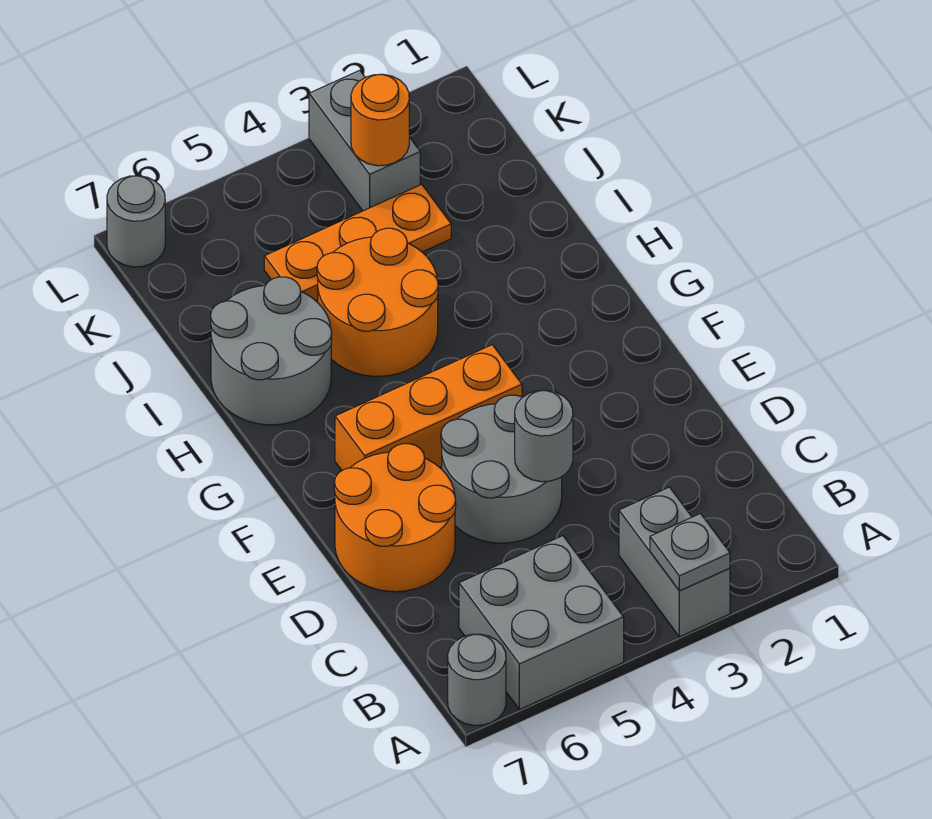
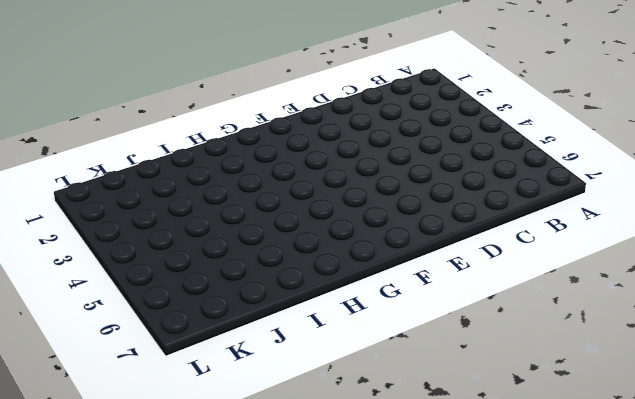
none -> grey brick A3:B3 level 1
none -> grey brick A5:B6 level 1
none -> grey round brick A7 level 1

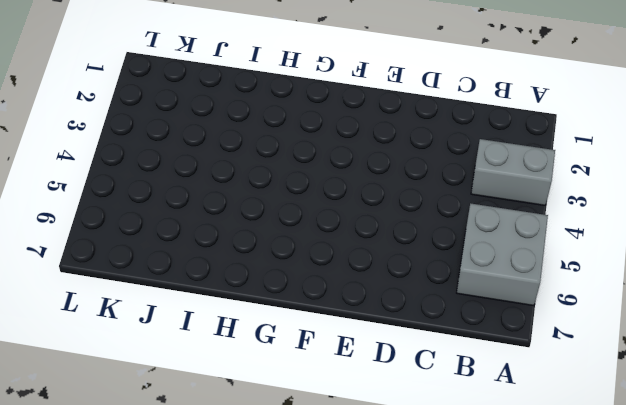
none -> grey round brick A7 level 1
none -> grey round brick D4:E5 level 1
none -> orange round brick D6:E7 level 1

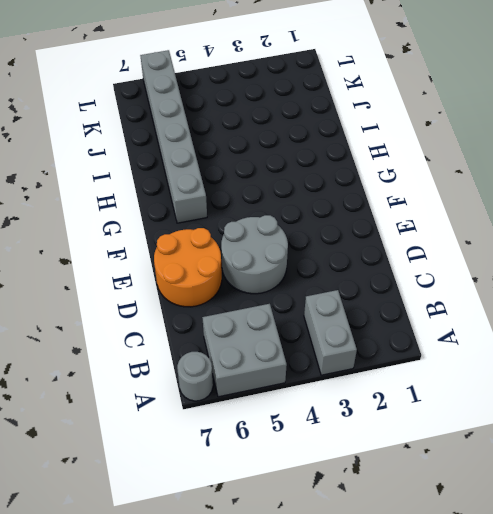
grey brick G6:L6 level 1 -> grey round brick H6:I7 level 1
none -> orange brick F4:F6 level 1
none -> orange round brick H4:I5 level 1
none -> orange plate J3:J5 level 1

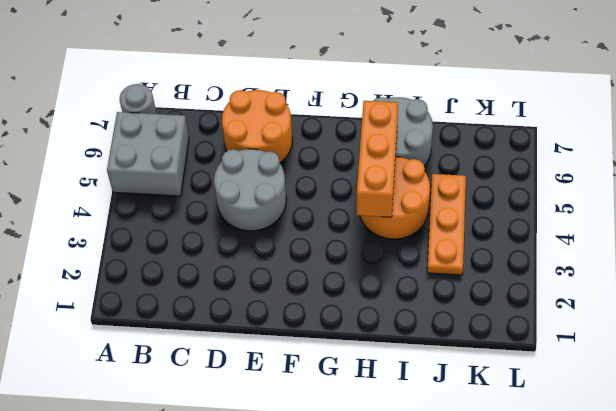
orange brick H4:H6 level 2 -> orange brick F4:F6 level 1
none -> grey brick A3:B3 level 1
none -> grey brick K3:L3 level 1
none -> grey round brick L7 level 1

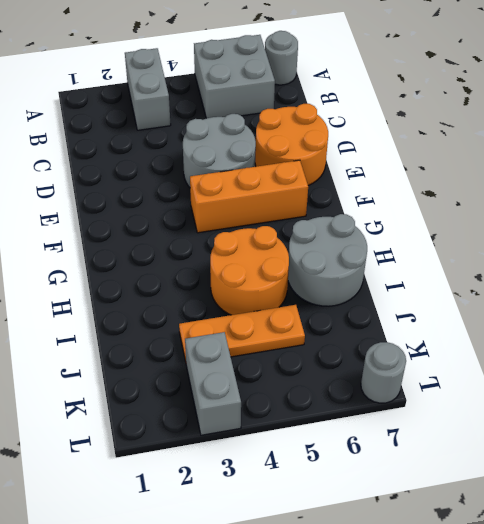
none -> grey plate A3 level 2
none -> grey round brick D4 level 2
none -> orange round brick K3 level 2

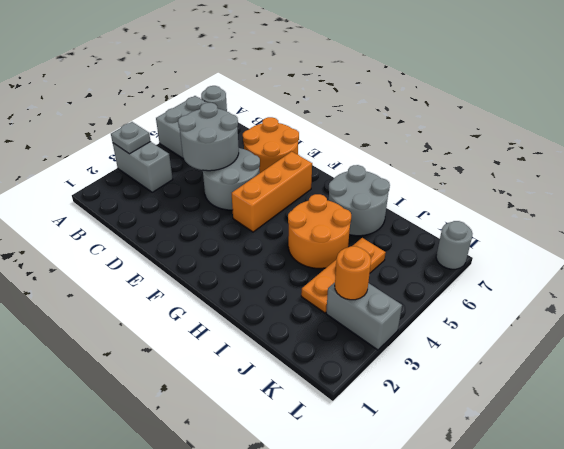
grey round brick C4:D5 level 2 -> grey round brick D4 level 2

